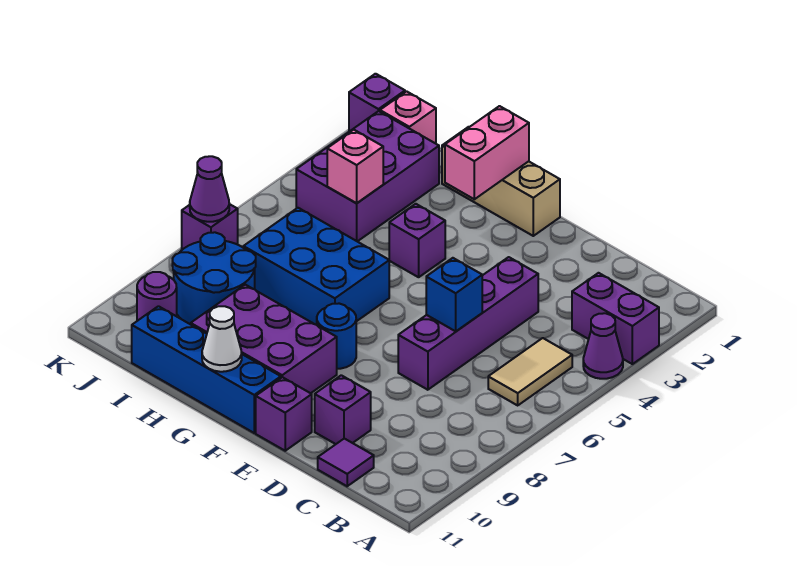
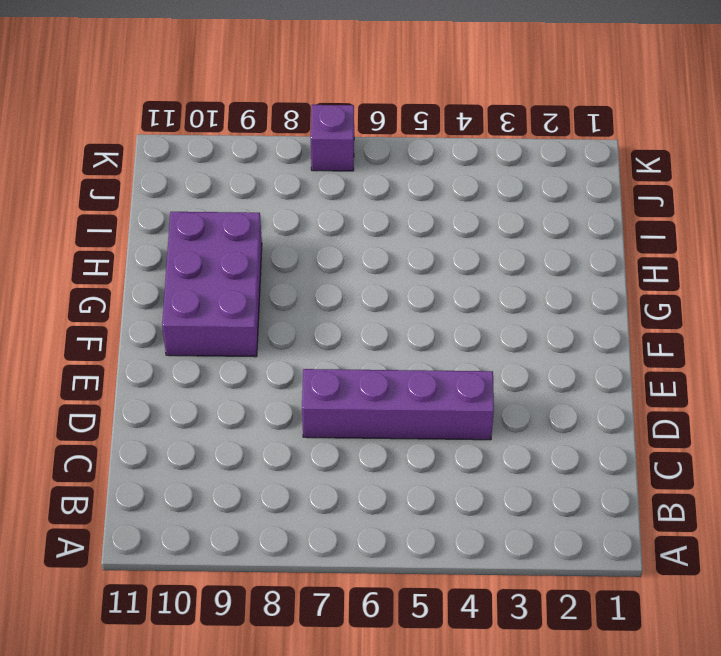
none -> purple brick A3:B3 level 1
none -> purple cone A4 level 1
none -> tan tile B5:B6 level 1

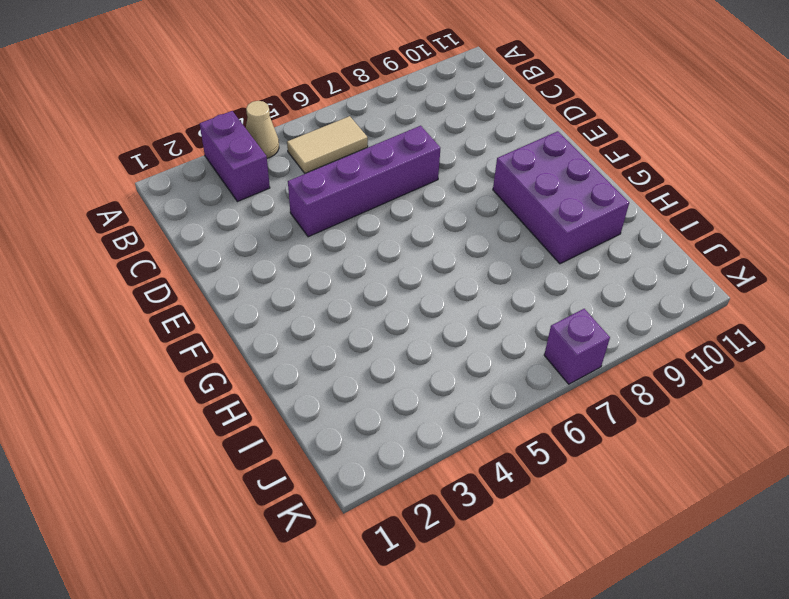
tan cone A4 level 1 -> purple cone A4 level 1
none -> purple tile C11 level 1
none -> purple brick D10 level 1
none -> purple brick E11 level 1

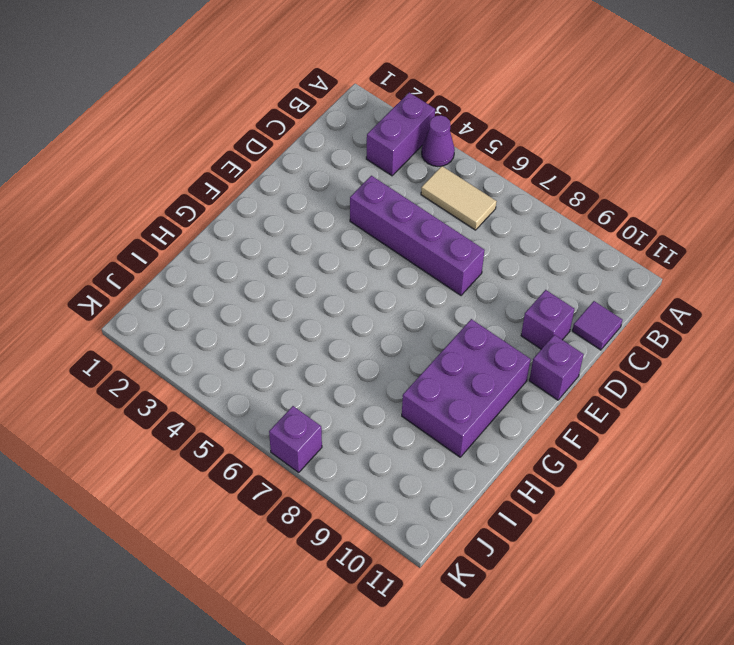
none -> tan brick F1:H1 level 1
none -> blue round brick F8 level 1
none -> blue brick F11:I11 level 1

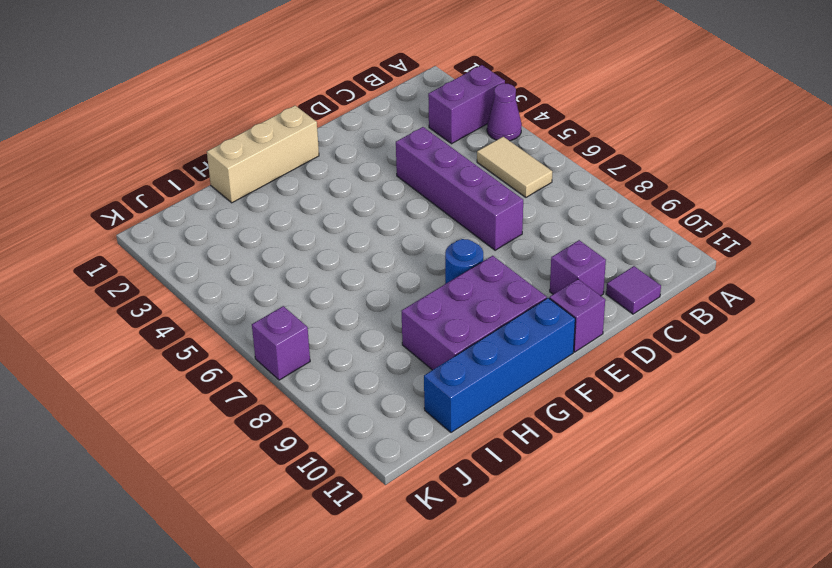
none -> purple brick G4 level 1
none -> blue brick G6:I7 level 1
none -> purple brick I2:J4 level 1

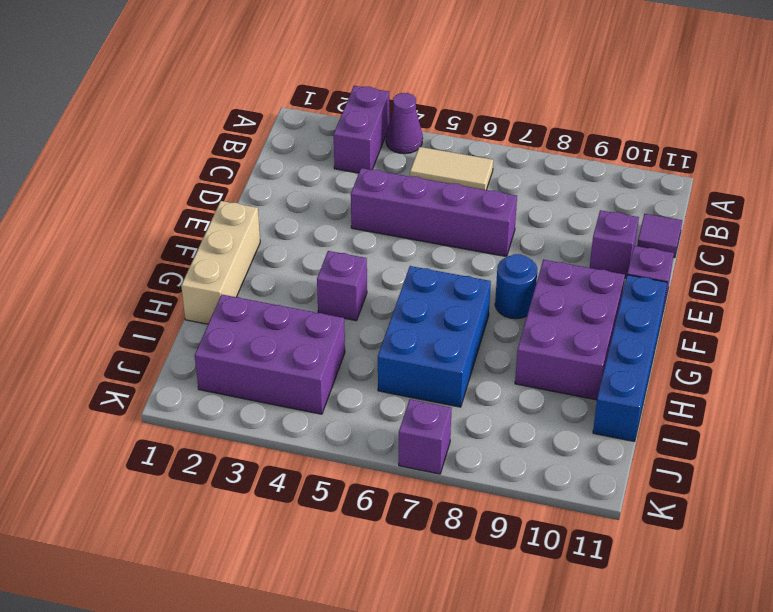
none -> blue round brick I8:J9 level 1
none -> pink brick J1 level 1
none -> purple round brick J10 level 1

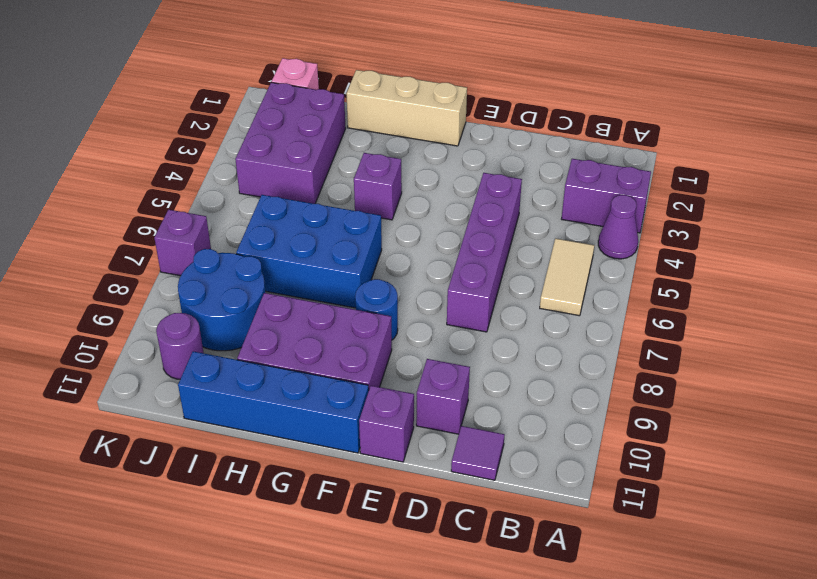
none -> purple brick K1 level 1
none -> blue brick D6 level 2
none -> pink brick G1:G2 level 2

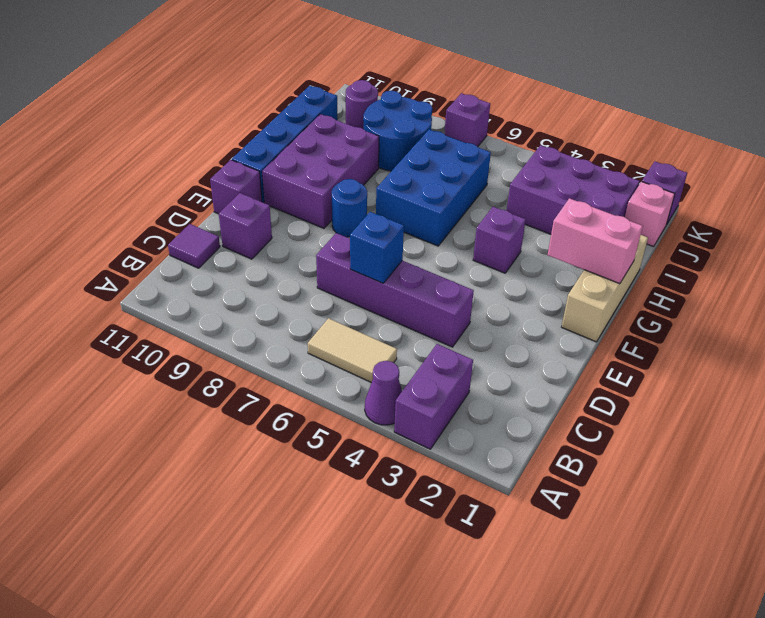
none -> white cone G11 level 2
none -> pink brick I4 level 2
none -> purple cone K7 level 2

